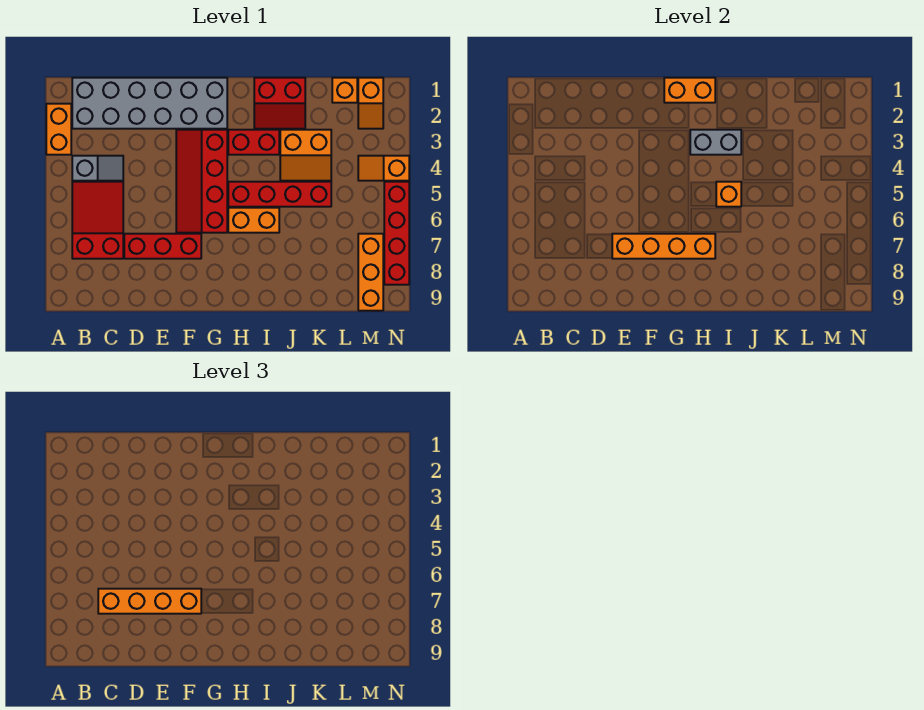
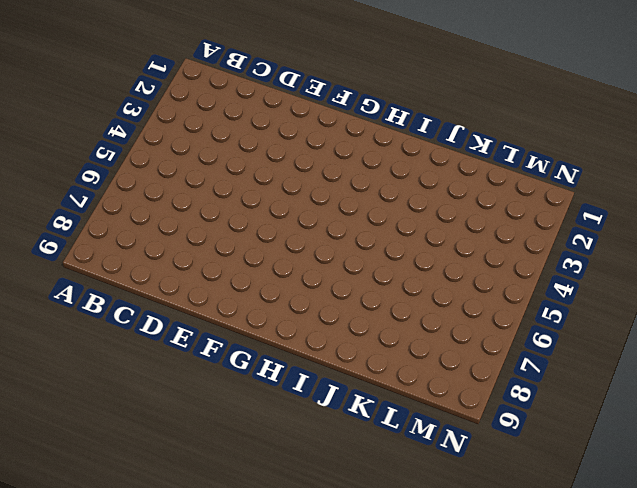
none -> orange brick A2:A3 level 1
none -> grey brick B1:G2 level 1
none -> grey slope B4:C4 level 1 top B

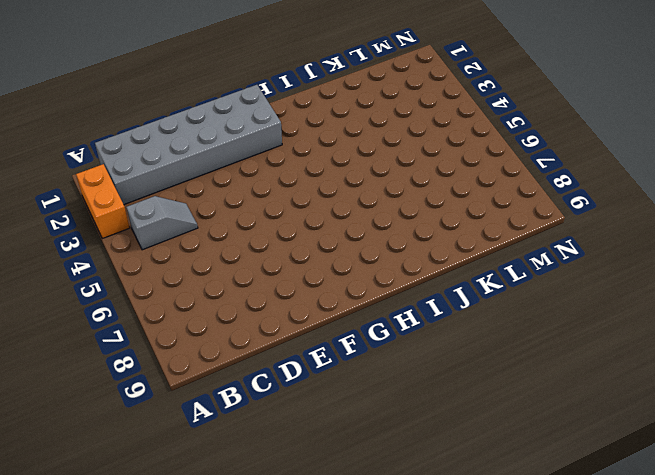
none -> red slope B5:C7 level 1 top 7
none -> red brick D7:F7 level 1
none -> red slope F3:G6 level 1 top G

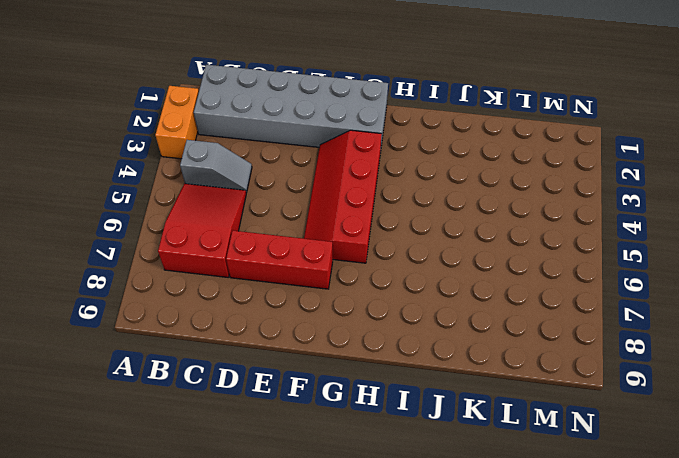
none -> red brick H3:I3 level 1
none -> red brick H5:K5 level 1
none -> orange brick H6:I6 level 1

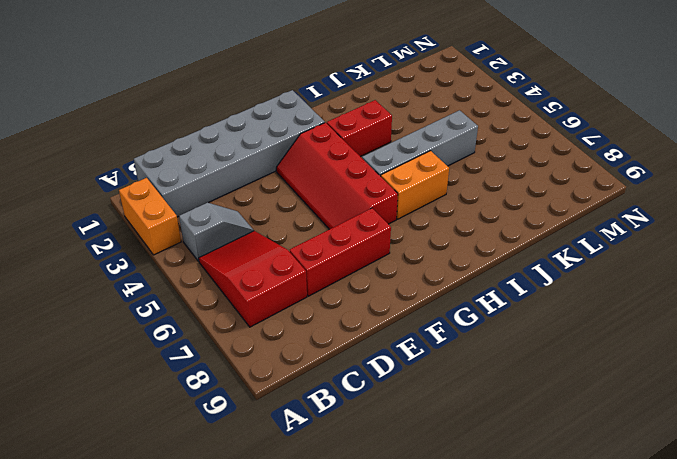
grey brick H5:K5 level 1 -> red brick H5:K5 level 1
none -> red slope I1:J2 level 1 top 1
none -> orange slope J3:K4 level 1 top 3
none -> orange brick L1 level 1

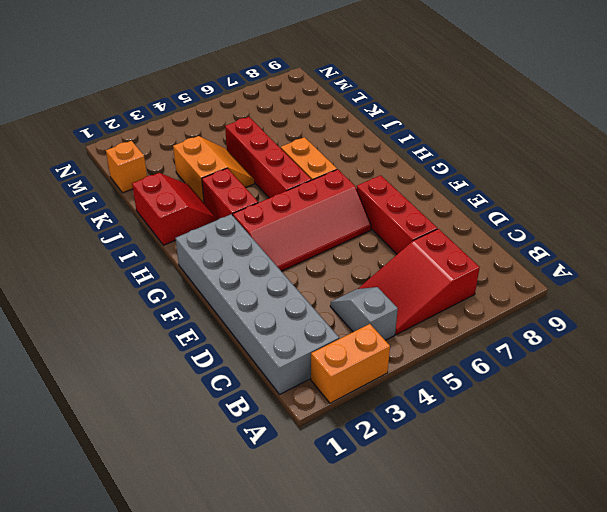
none -> orange slope M1:M2 level 1 top 1
none -> orange slope M4:N4 level 1 top N
none -> orange brick M7:M9 level 1

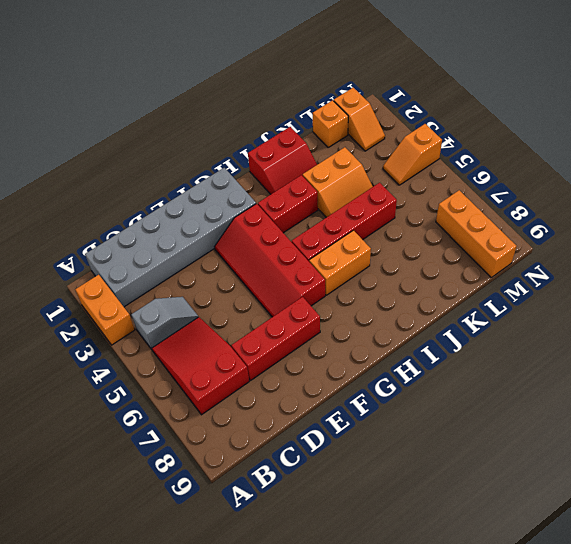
none -> red brick N5:N8 level 1
none -> orange brick E7:H7 level 2
none -> orange brick G1:H1 level 2

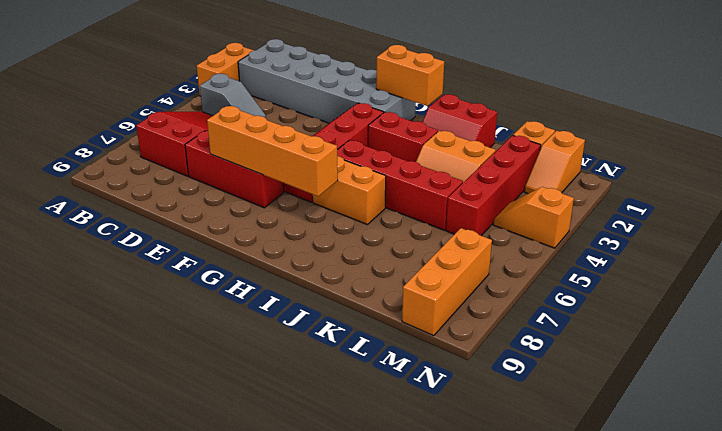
red brick L2:L5 level 1 -> red brick N5:N8 level 1
none -> grey brick H3:I3 level 2
none -> orange brick I5 level 2
none -> orange brick C7:F7 level 3

